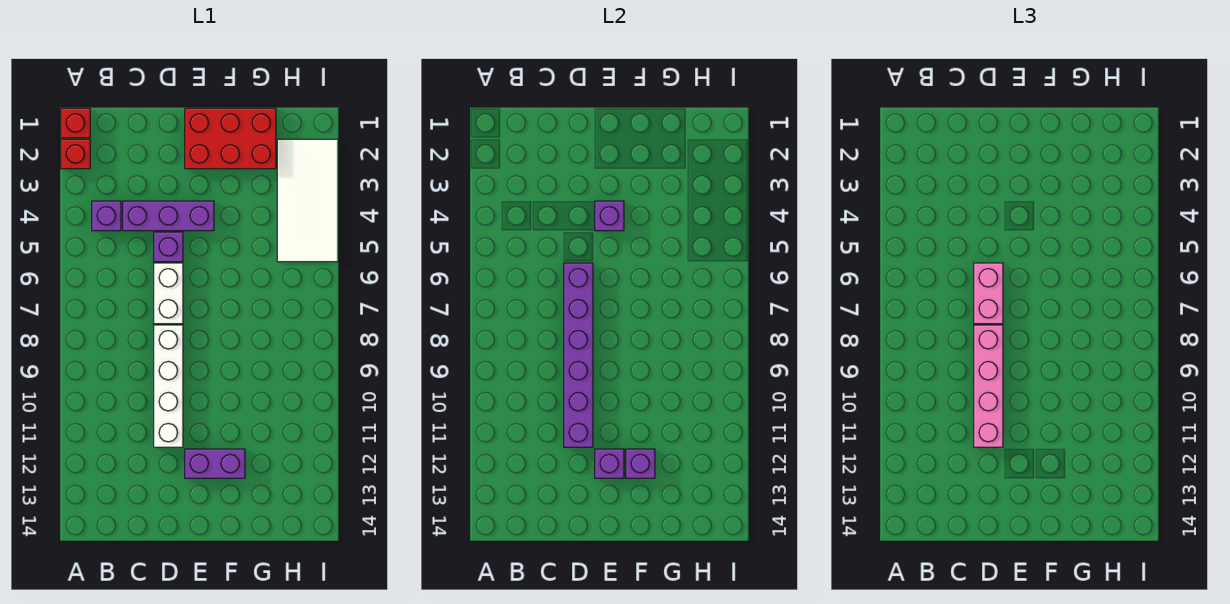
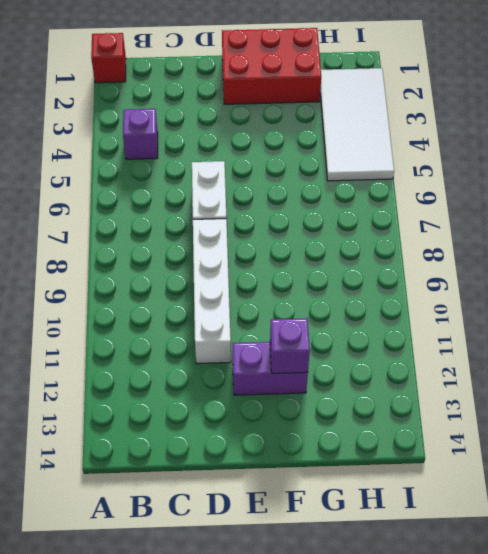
none -> red brick A2 level 1
none -> purple brick C4:E4 level 1
none -> purple brick D5 level 1

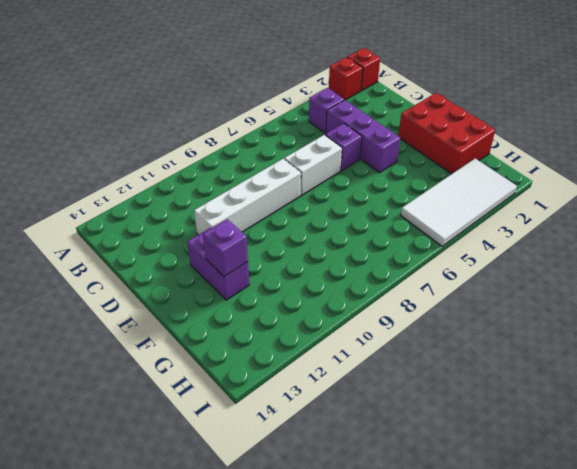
none -> purple brick D6:D11 level 2
none -> purple brick E4 level 2
none -> purple brick E12 level 2

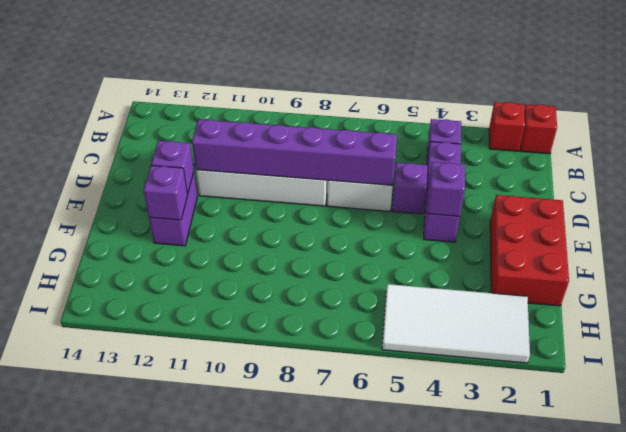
none -> pink brick D6:D7 level 3
none -> pink brick D8:D11 level 3

